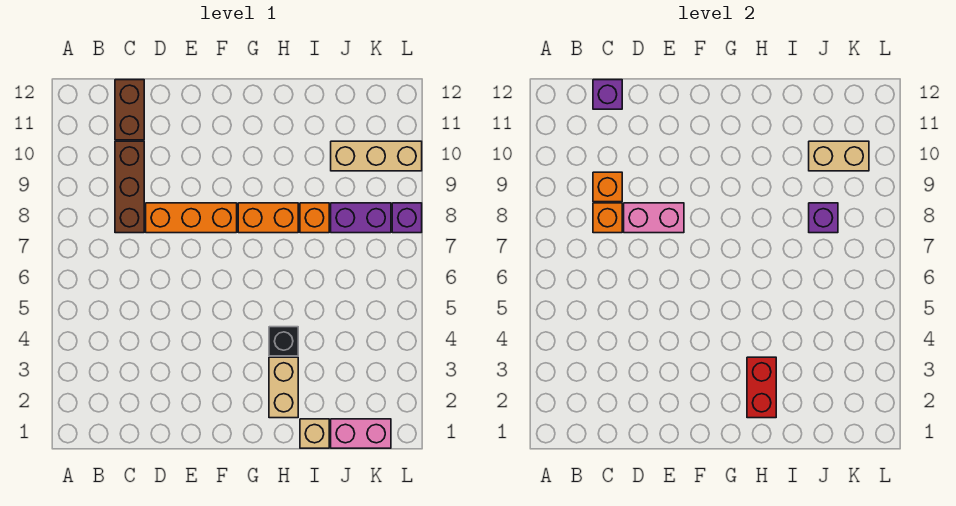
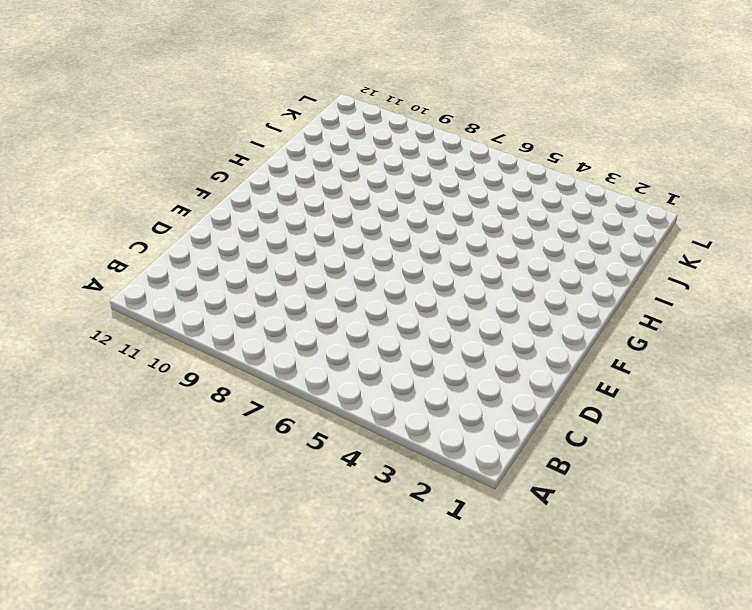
none -> brown brick C8:C10 level 1
none -> brown brick C11:C12 level 1
none -> orange brick D8:F8 level 1

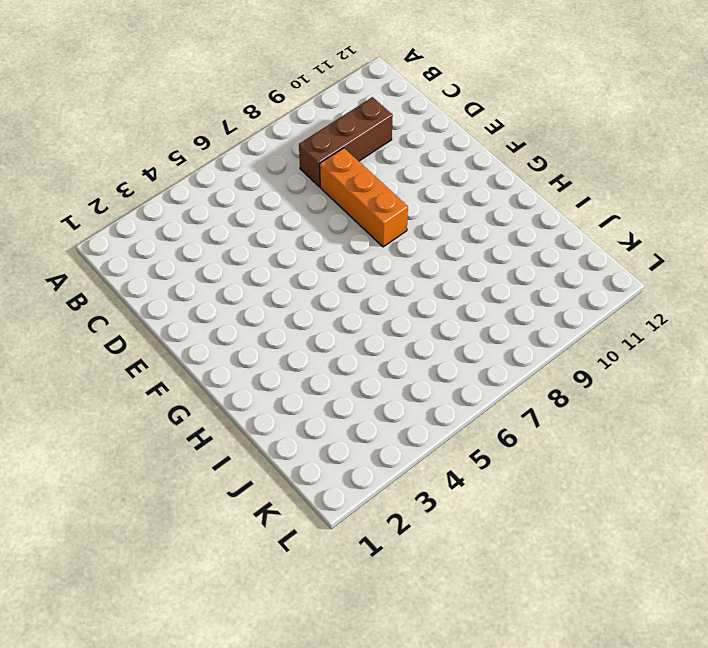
none -> brown brick C11:C12 level 1
none -> orange brick G8:H8 level 1
none -> tan brick H2:H3 level 1

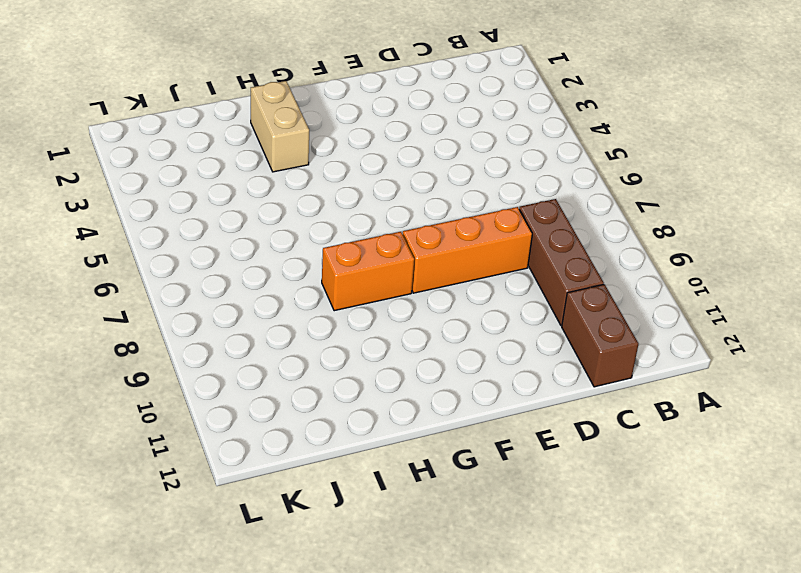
none -> black brick H4 level 1
none -> tan brick I1 level 1
none -> orange brick I8 level 1

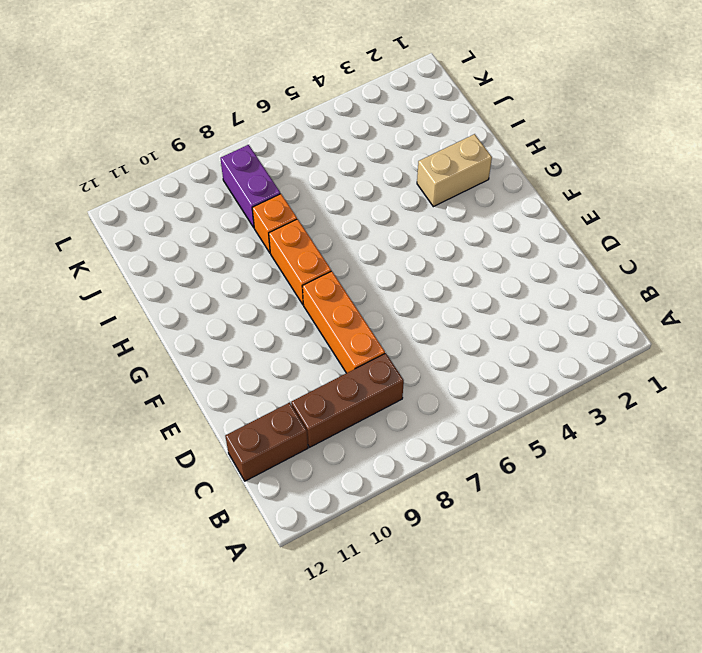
none -> black brick H4 level 1
none -> tan brick I1 level 1
none -> pink brick J1:K1 level 1

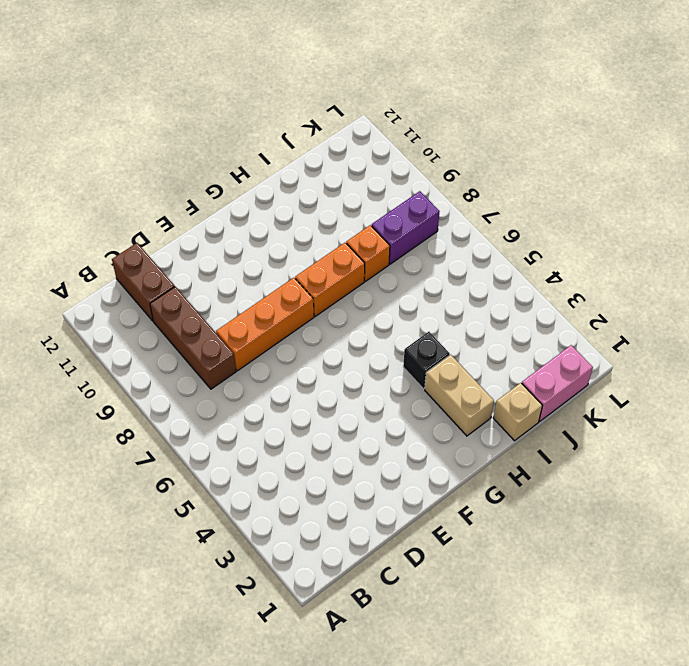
none -> tan brick J10:L10 level 1
none -> purple brick L8 level 1
none -> orange brick C8 level 2

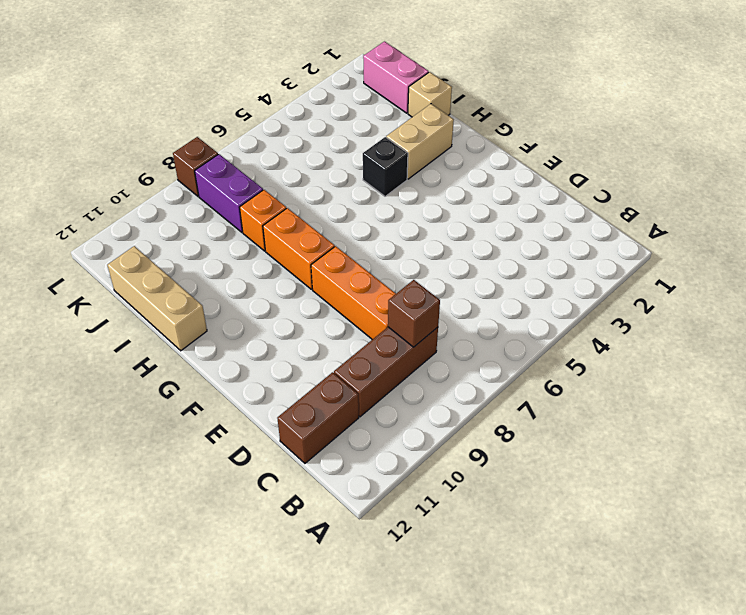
brown brick C8 level 2 -> orange brick C8 level 2
tan brick H12:J12 level 1 -> tan brick J10:L10 level 1
brown brick L8 level 1 -> purple brick L8 level 1
none -> orange brick C9 level 2
none -> purple brick C12 level 2
none -> pink brick D8:E8 level 2

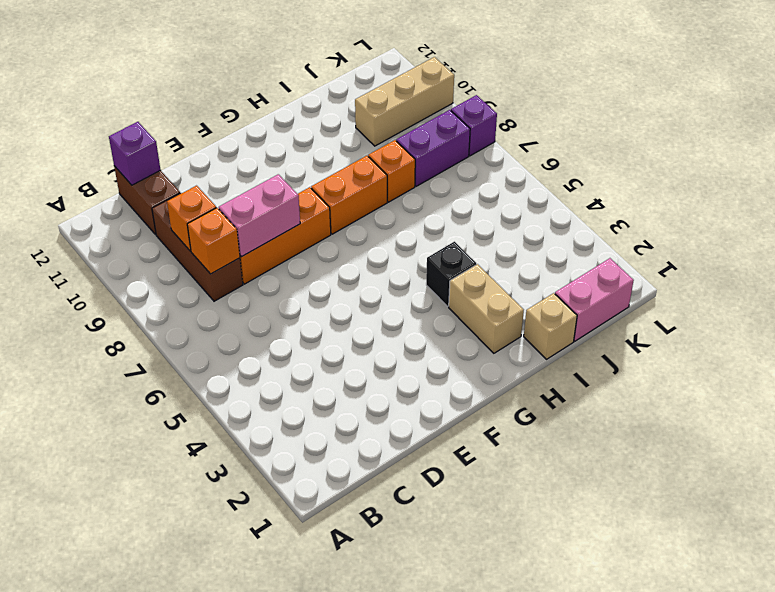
none -> red brick H2:H3 level 2
none -> purple brick J8 level 2
none -> tan brick J10:K10 level 2

